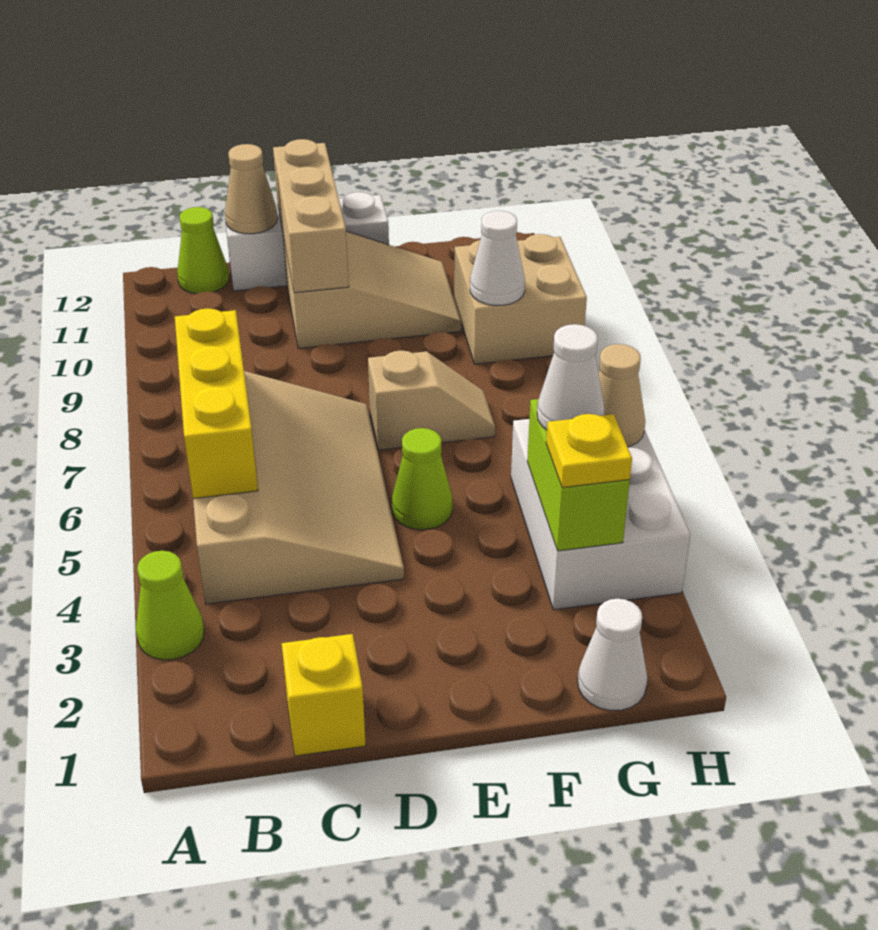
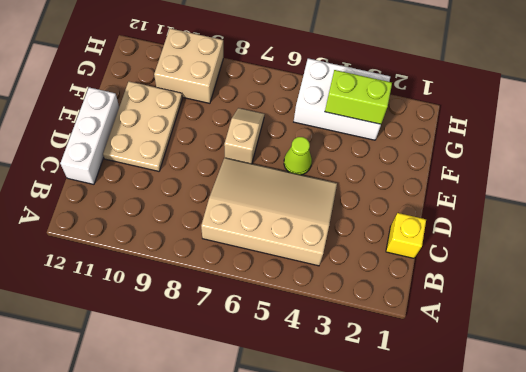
tan plate D10:F11 level 1 -> tan slope D10:F11 level 1 top D
none -> lime cone A3 level 1
none -> lime cone B12 level 1
none -> white cone G1 level 1

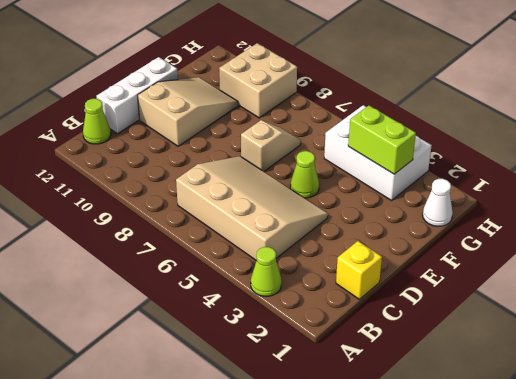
none -> yellow brick B5:B7 level 2
none -> tan cone C12 level 2
none -> tan brick D10:D12 level 2

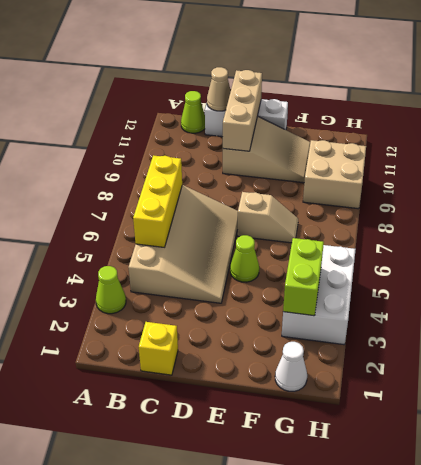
none -> white cone G9 level 2
none -> tan cone H5 level 2
none -> yellow plate G3 level 3

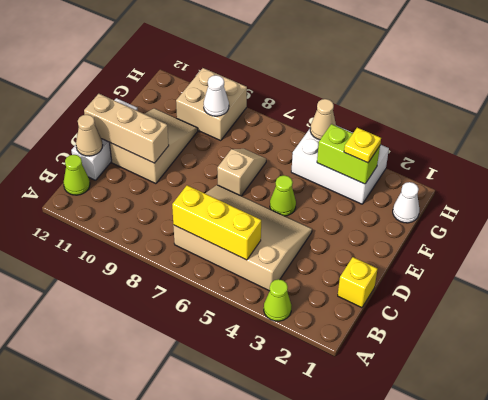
none -> white cone G4 level 3

